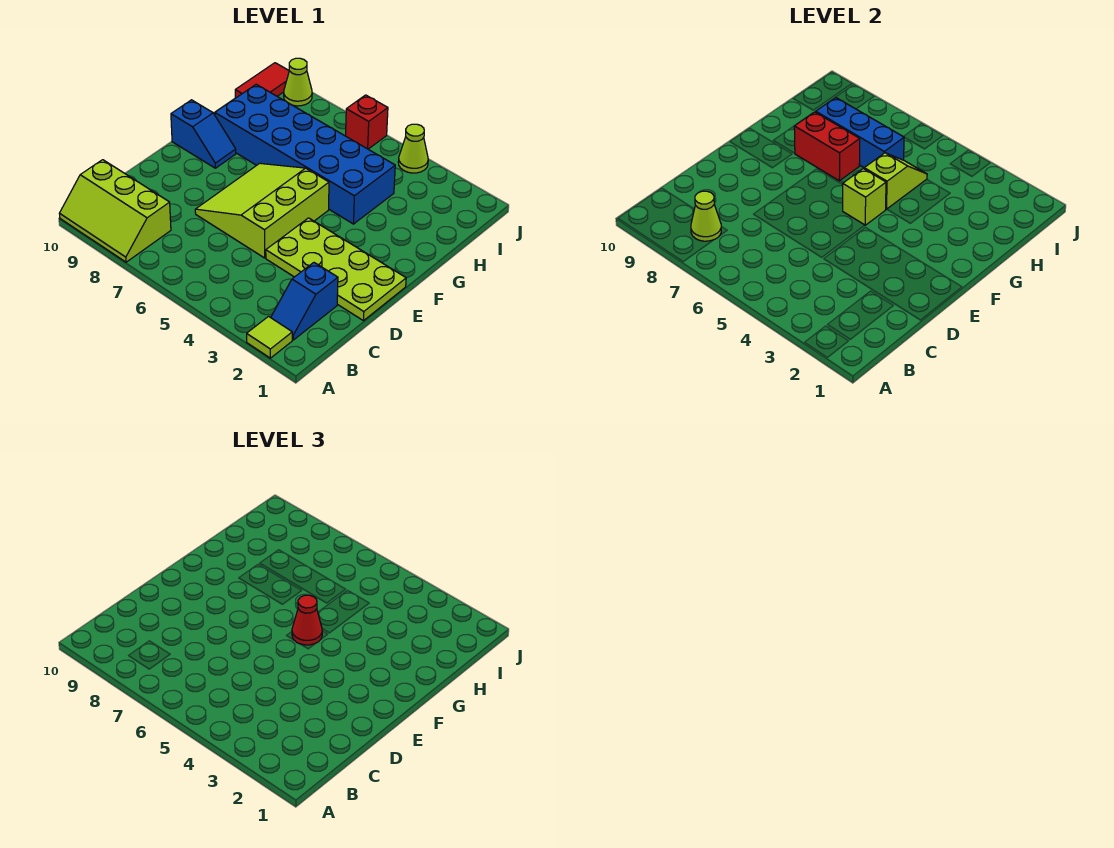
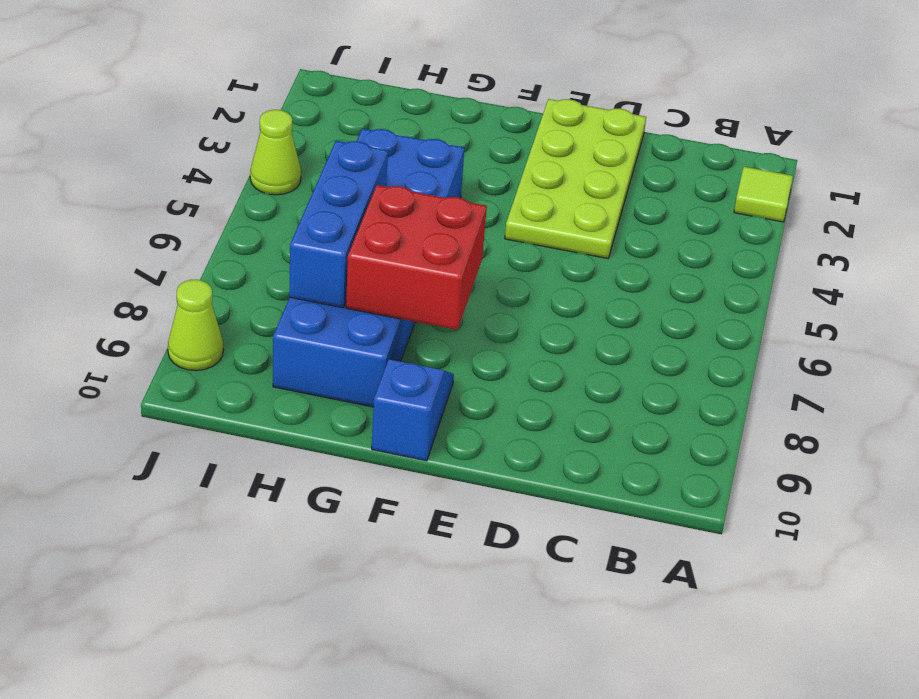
red brick F7:G8 level 2 -> red brick G7:G8 level 2
none -> lime slope A8:B10 level 1 top B
none -> blue slope B2:C2 level 1 top C
none -> lime slope D5:F7 level 1 top 5

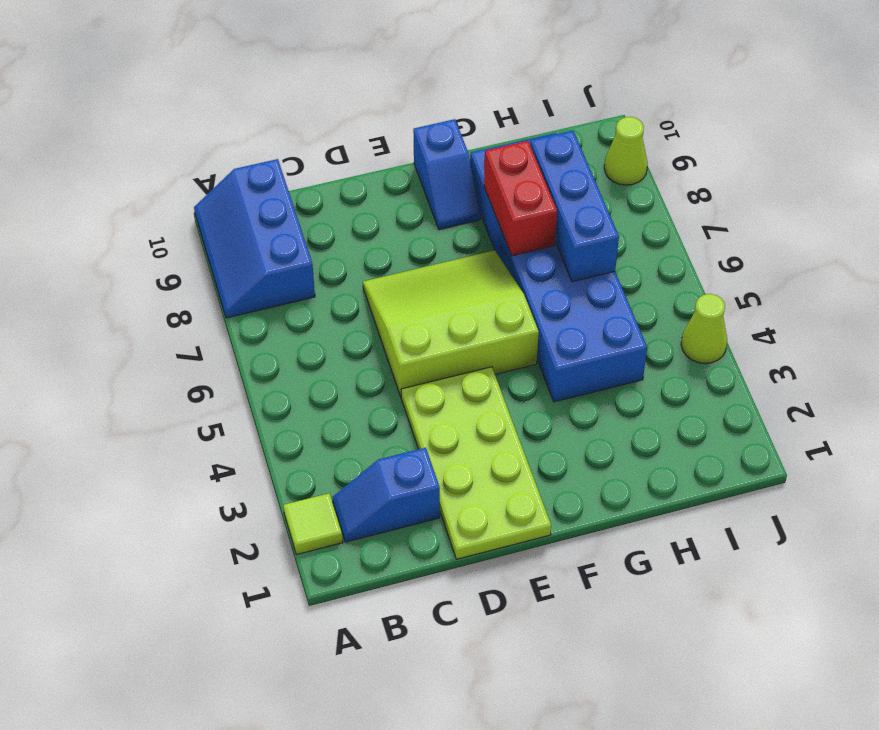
blue slope A8:B10 level 1 top B -> lime slope A8:B10 level 1 top B
none -> red tile I10:J10 level 1
none -> red brick J6 level 1
none -> lime cone B8 level 2

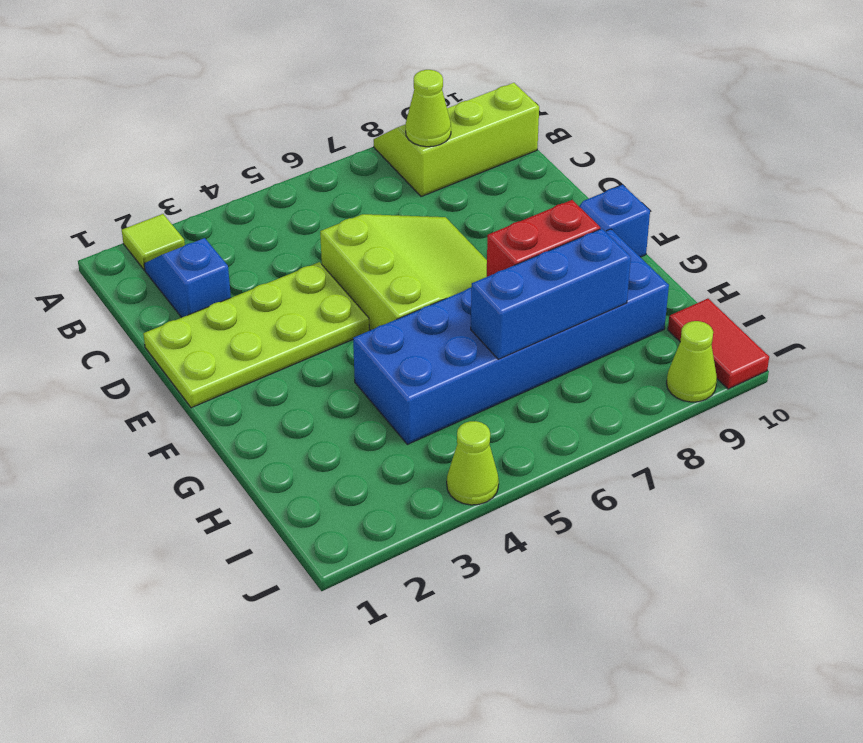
none -> red brick J6 level 1
none -> lime brick F5 level 2
none -> lime slope G5:H5 level 2 top G

